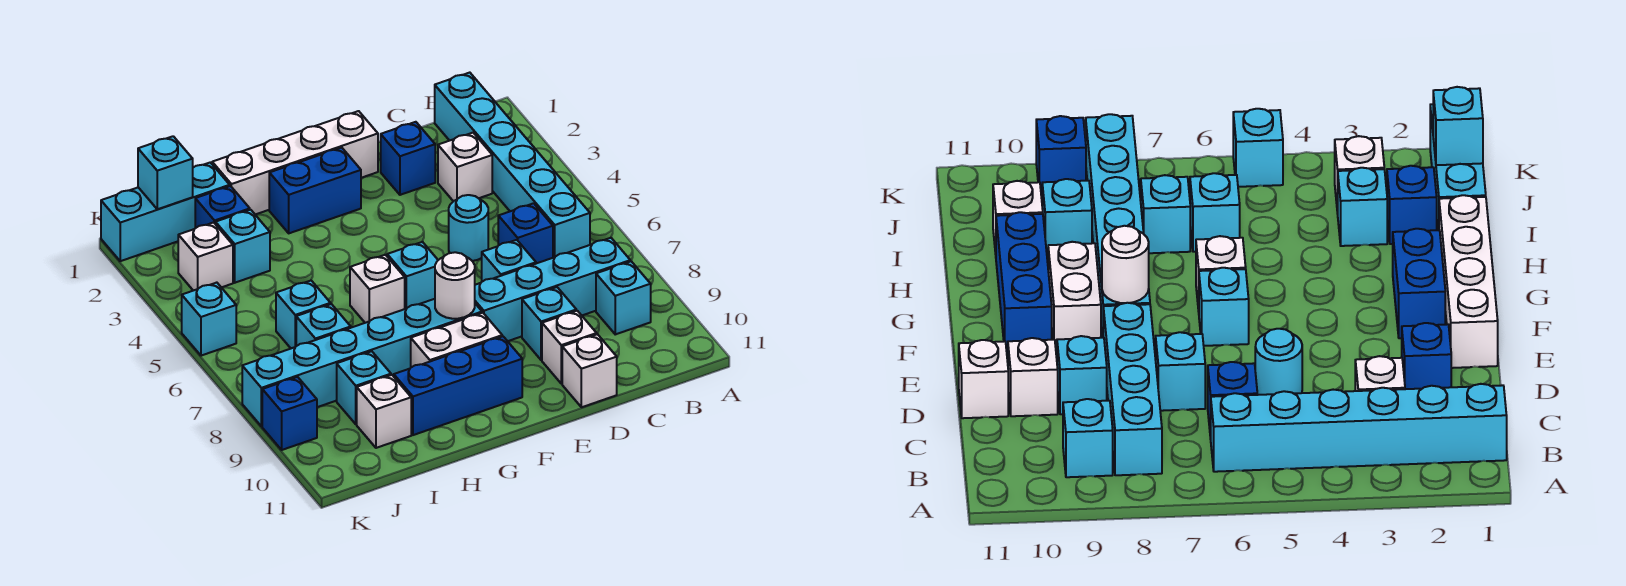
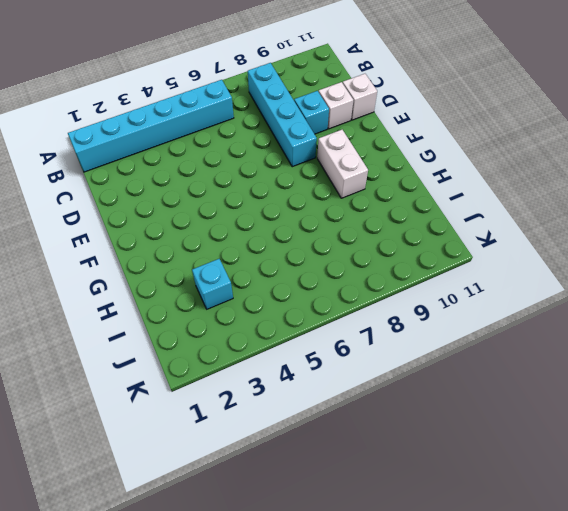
none -> cyan brick B9 level 1
none -> white brick C3 level 1
none -> blue brick C6 level 1
none -> blue brick D2 level 1

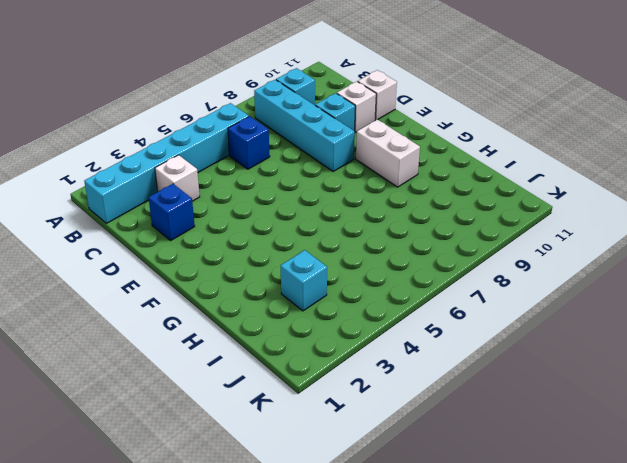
none -> cyan round brick D5 level 1
none -> cyan brick D7 level 1
none -> white brick E1:H1 level 1
none -> blue brick F2:G2 level 1

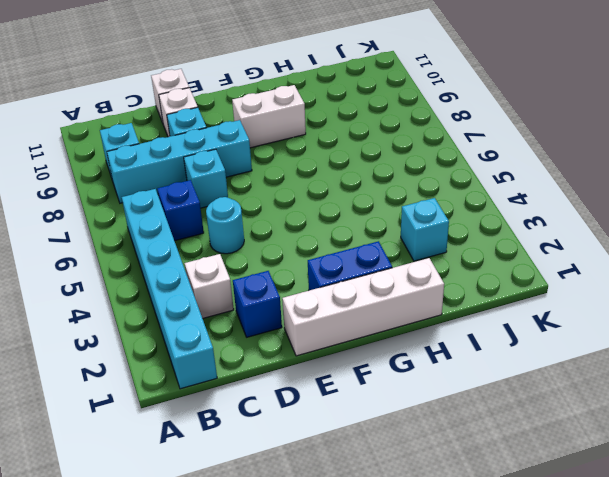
none -> cyan brick F6 level 1
none -> cyan brick F8:K8 level 1
none -> blue brick F10:H10 level 1
none -> white brick G6 level 1

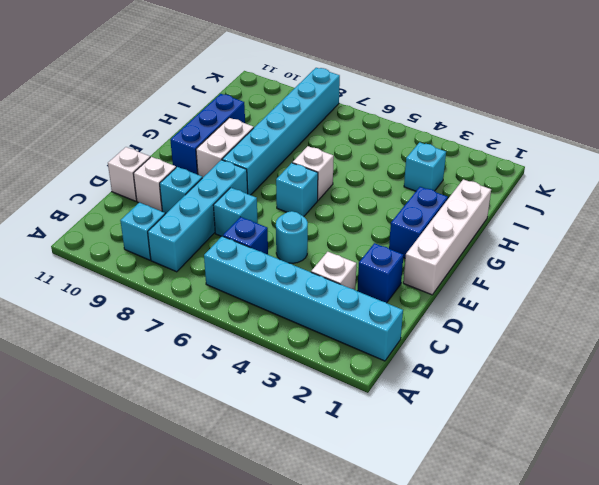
none -> cyan brick I1:K1 level 1
none -> blue brick I2 level 1
none -> cyan brick I6 level 1
none -> cyan brick I7 level 1

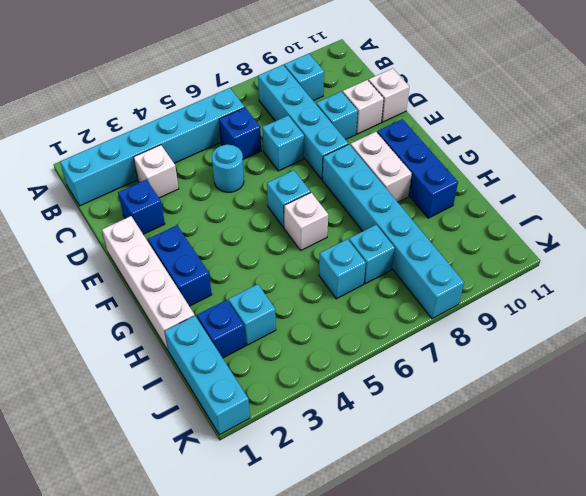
none -> cyan brick I9 level 1
none -> white brick I10 level 1
none -> white brick J3 level 1
none -> cyan brick K5 level 1

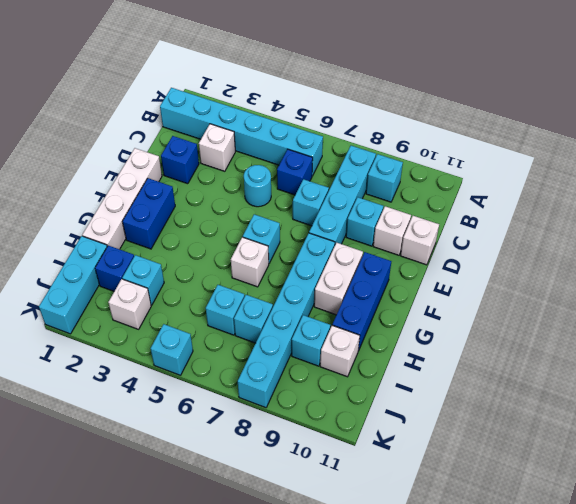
none -> blue brick K9 level 1
none -> white round brick F8 level 2
none -> cyan brick J1 level 2

